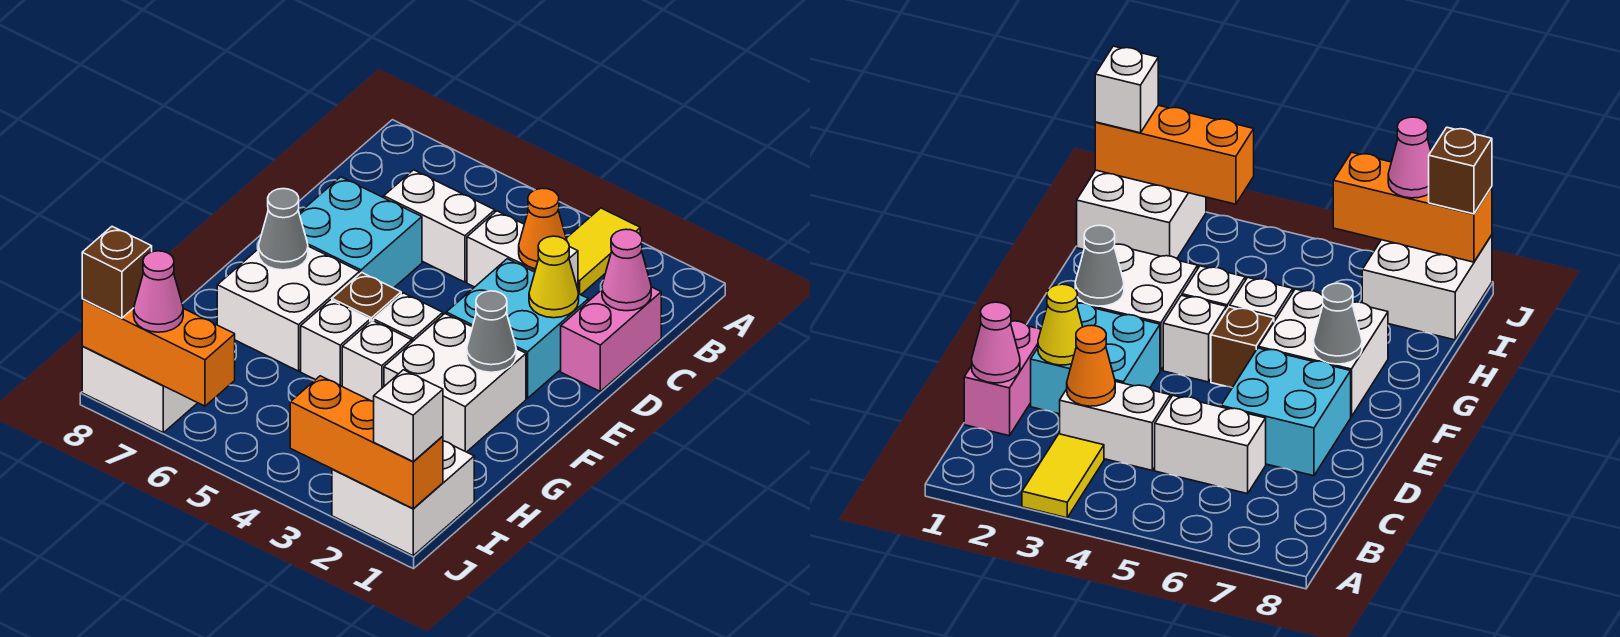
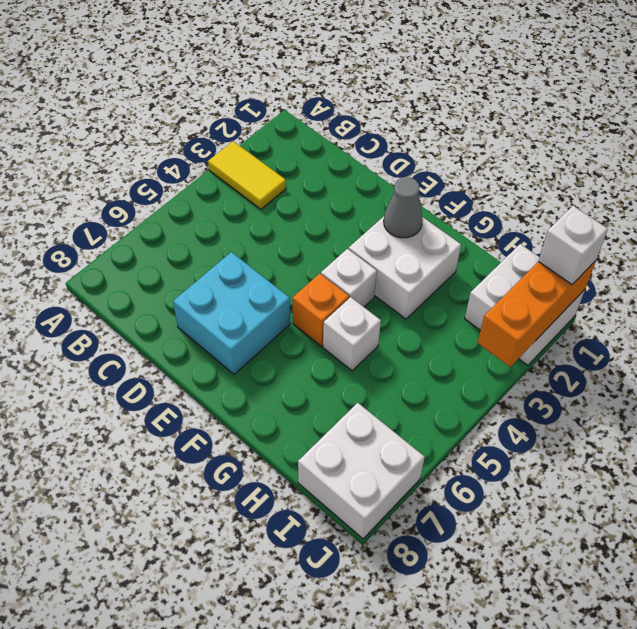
orange brick F5 level 1 -> brown brick F5 level 1
none -> pink brick C1:D1 level 1
none -> white brick C3:C4 level 1
none -> white brick C5:C6 level 1

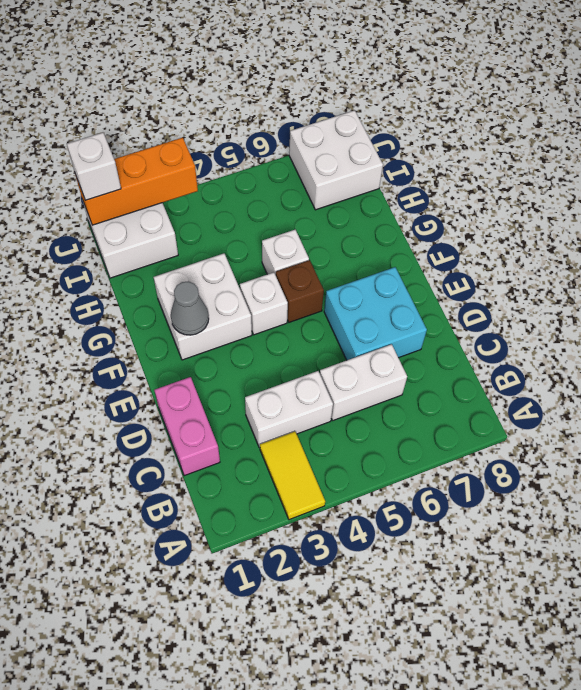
none -> cyan brick D2:E3 level 1
none -> white brick F6:G7 level 1
none -> white brick G4 level 1

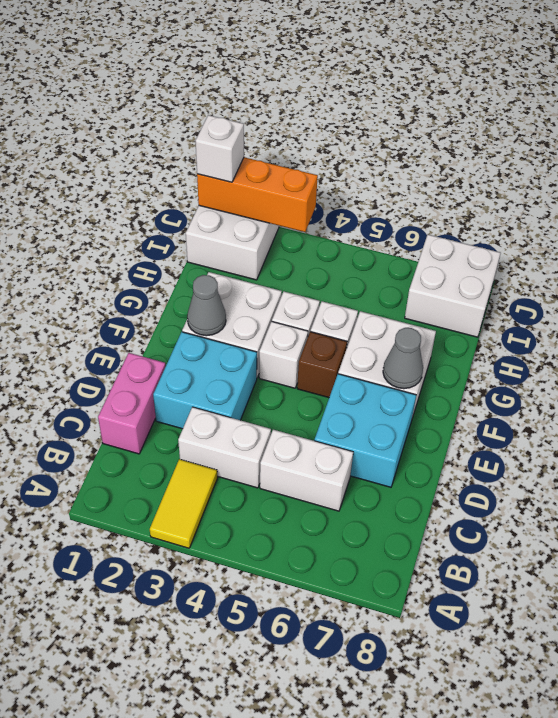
none -> pink cone C1 level 2
none -> orange cone C3 level 2
none -> yellow cone D2 level 2

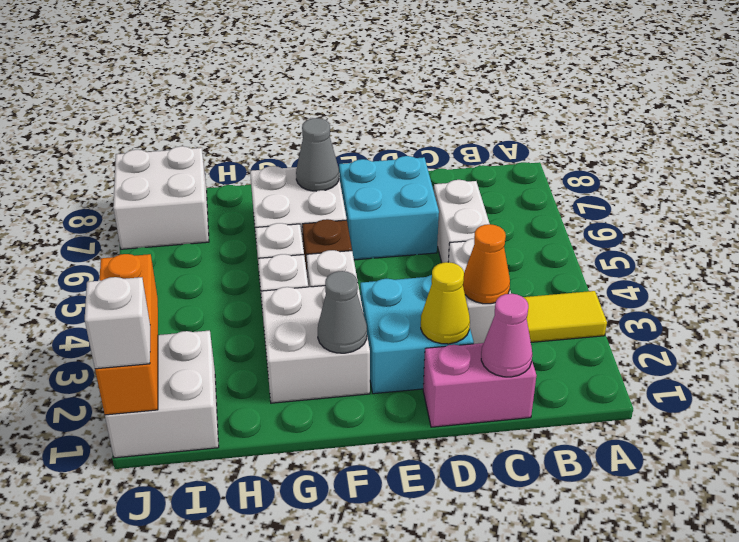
none -> orange brick J6:J8 level 2
none -> pink cone J7 level 3
none -> brown brick J8 level 3

